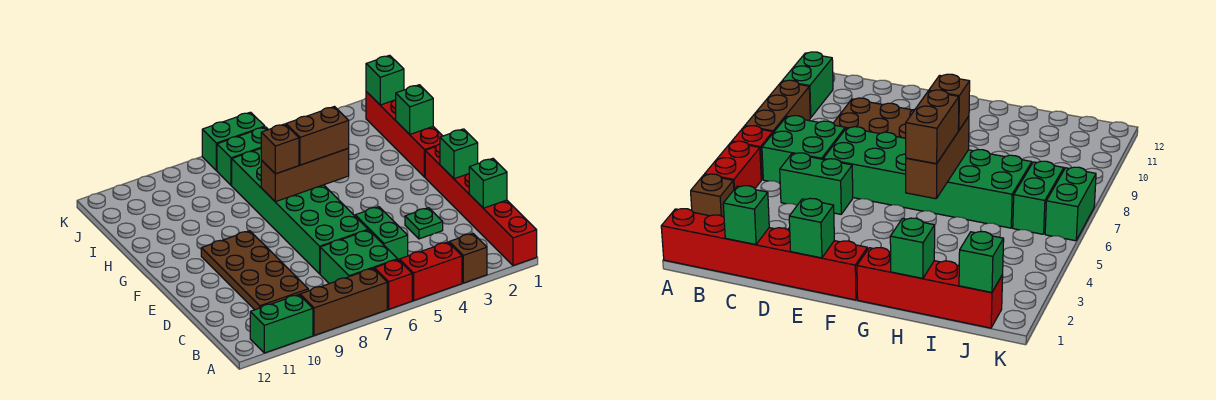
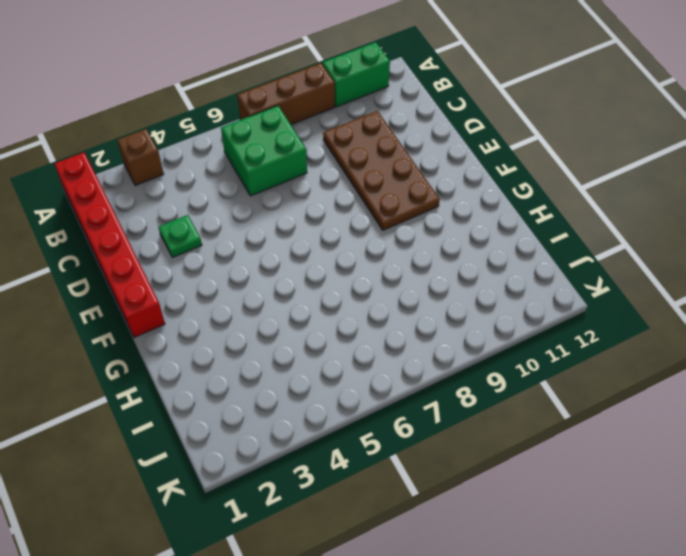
none -> red brick A4:A5 level 1
none -> red brick A6 level 1
none -> green brick C5:D5 level 1

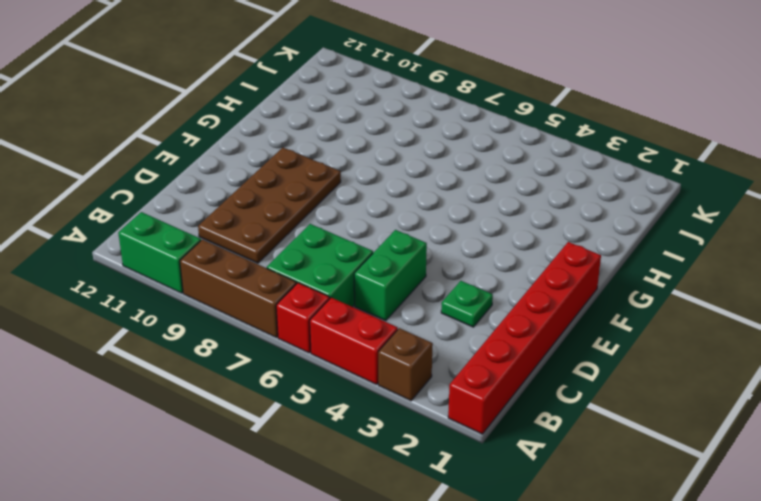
none -> green brick D6:I7 level 1
none -> red brick G1:J1 level 1
none -> green brick J6:J7 level 1

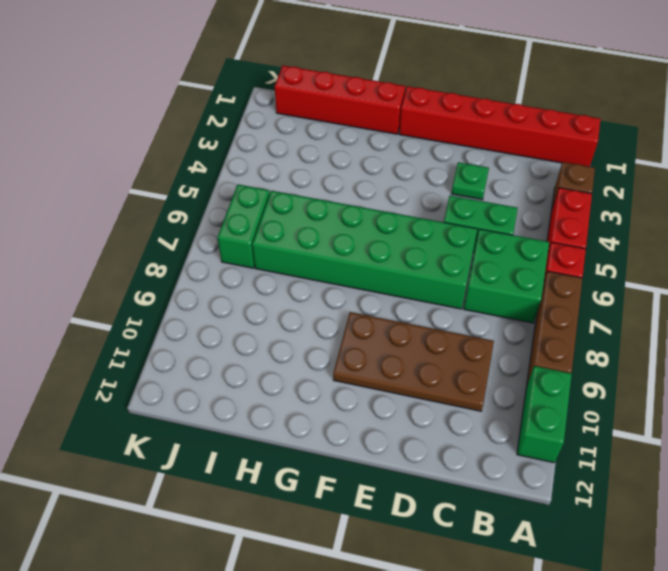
none -> green brick K6:K7 level 1
none -> green brick C1 level 2
none -> green brick E1 level 2

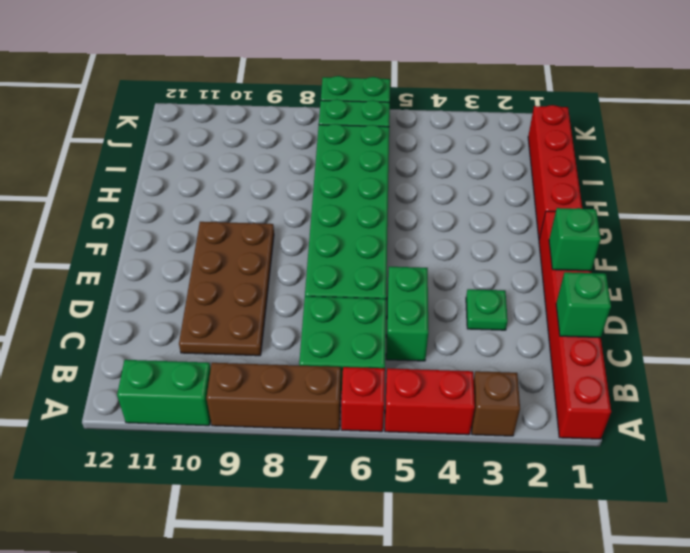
none -> brown brick G5:G7 level 2
none -> green brick H1 level 2
none -> green brick J1 level 2

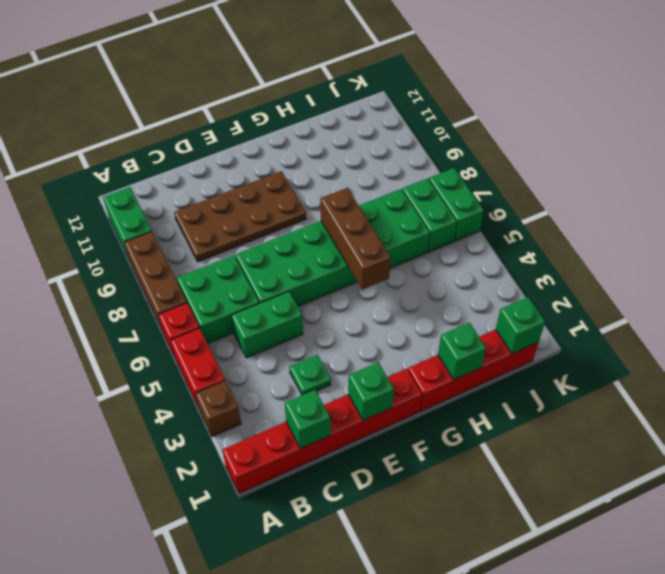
none -> brown brick G5:G6 level 3
none -> brown brick G7 level 3

